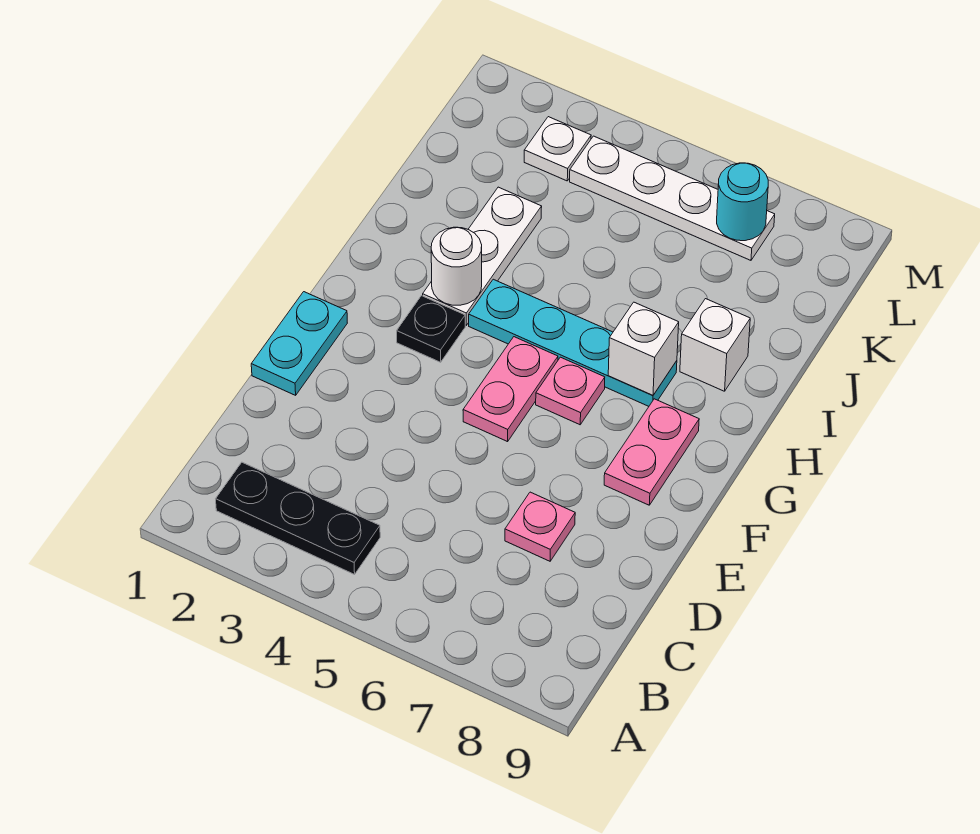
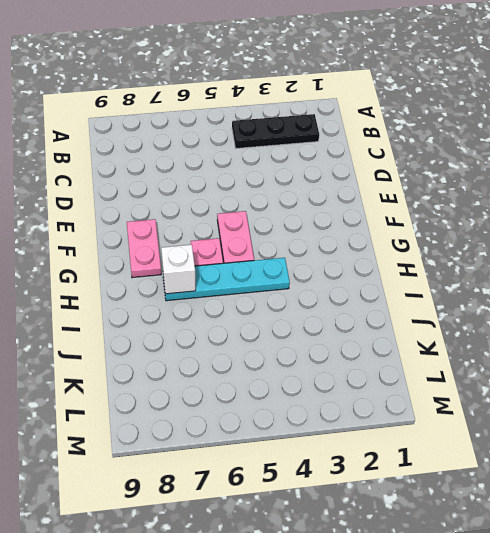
none -> pink plate D7 level 1
none -> cyan plate E1:F1 level 1
none -> black plate G3 level 1

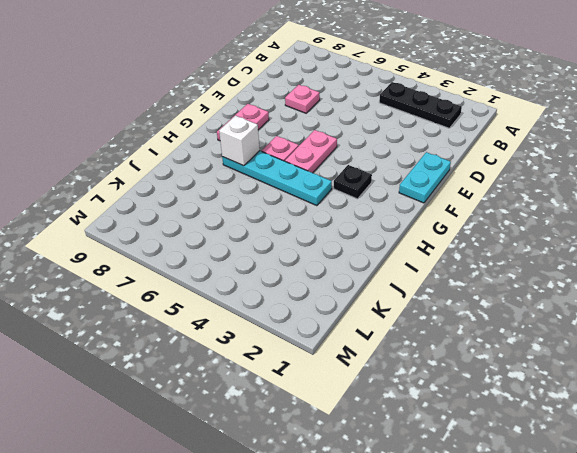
none -> white plate H3:J3 level 1
none -> white brick I8 level 1
none -> white plate L3 level 1

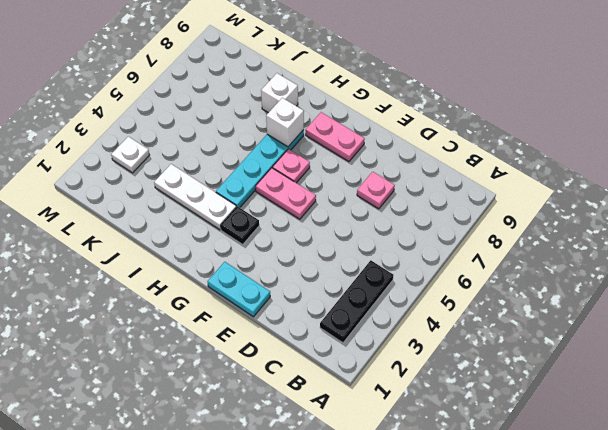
none -> white plate L4:L7 level 1
none -> white round brick H3 level 2
none -> cyan round brick L7 level 2

